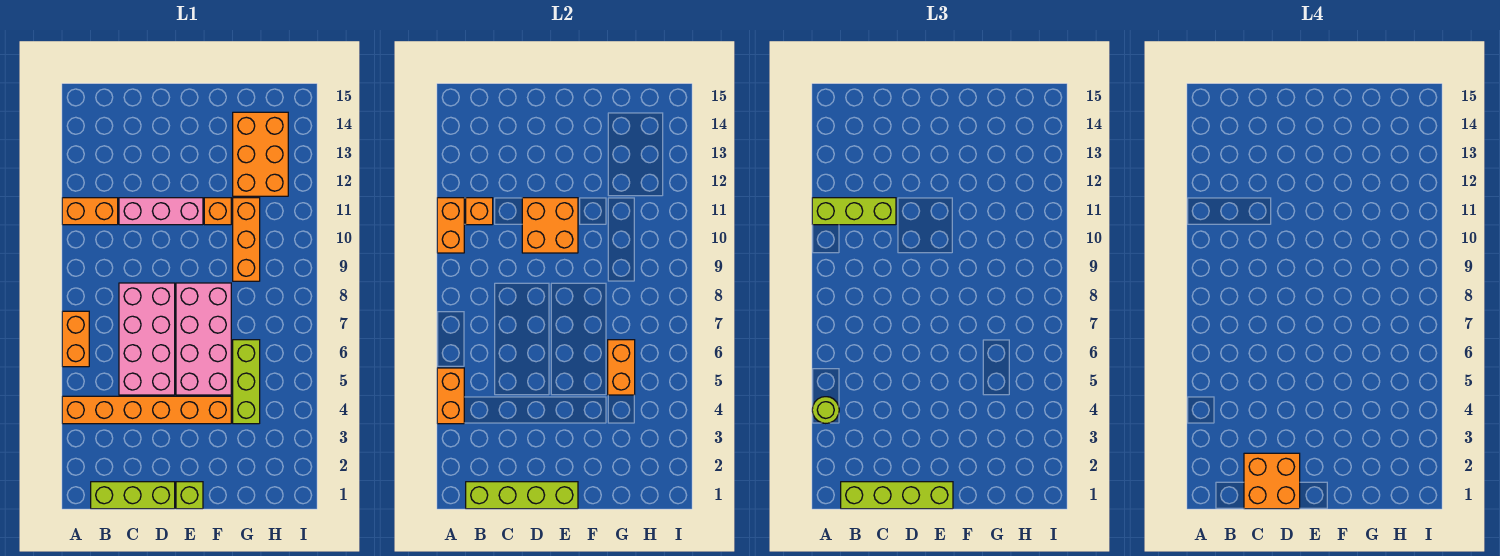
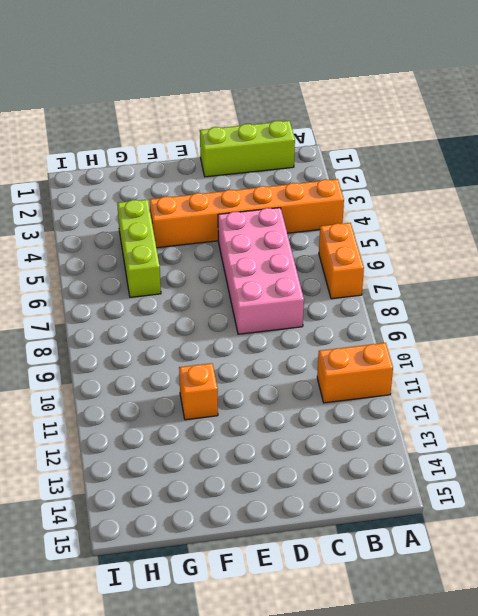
none -> pink brick C11:E11 level 1
none -> lime brick E1 level 1
none -> pink brick E5:F8 level 1

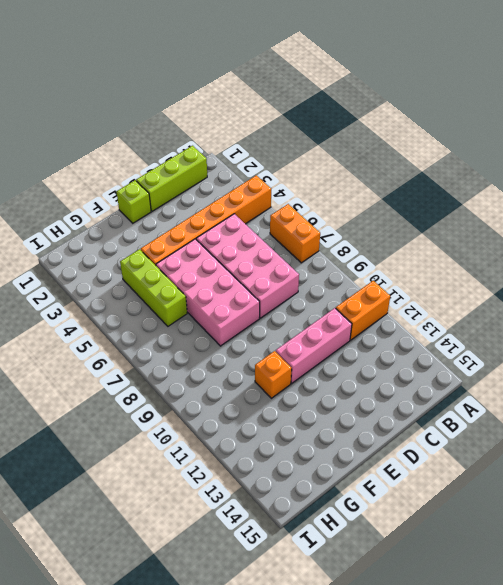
none -> orange brick G9:G11 level 1
none -> orange brick G12:H14 level 1
none -> orange brick A4:A5 level 2

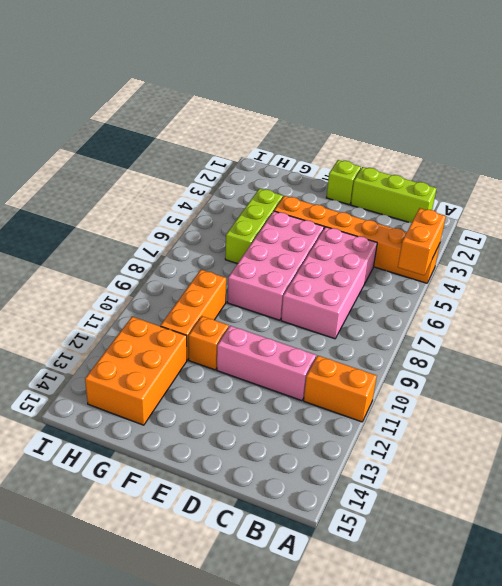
none -> orange brick A6:A7 level 1
none -> orange brick A10:A11 level 2
none -> lime brick B1:E1 level 2

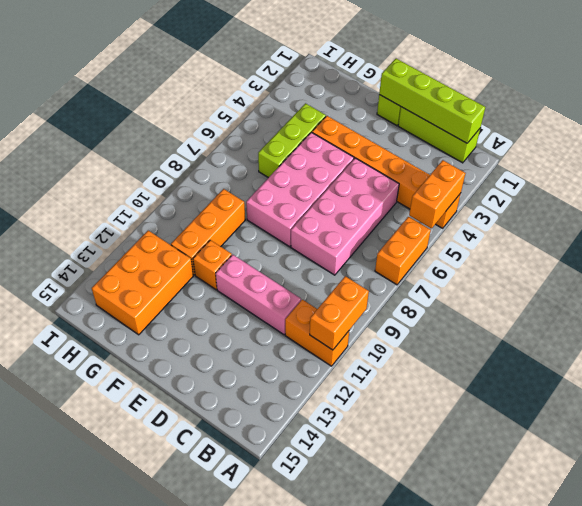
none -> orange brick B11 level 2
none -> orange brick D10:E11 level 2
none -> orange brick G5:G6 level 2

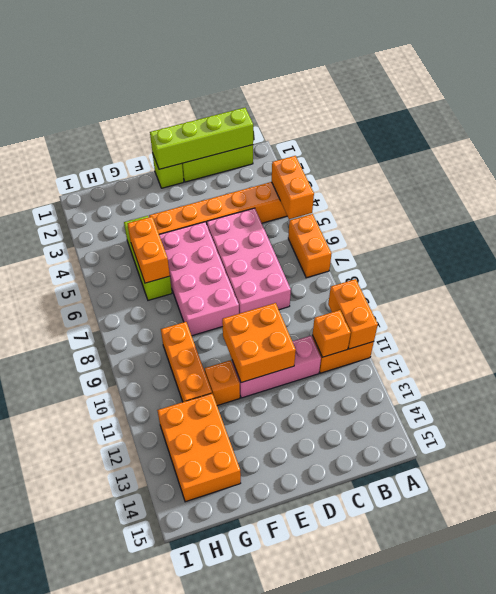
none -> lime round brick A4 level 3
none -> lime brick A11:C11 level 3
none -> lime brick B1:E1 level 3

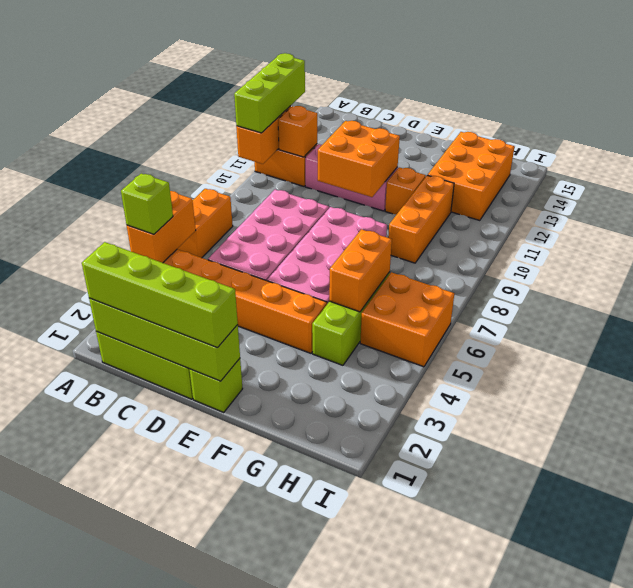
lime brick A4 level 3 -> lime round brick A4 level 3
lime brick A10:A12 level 3 -> lime brick A11:C11 level 3
orange brick H5:I6 level 1 -> orange brick C1:D2 level 4

